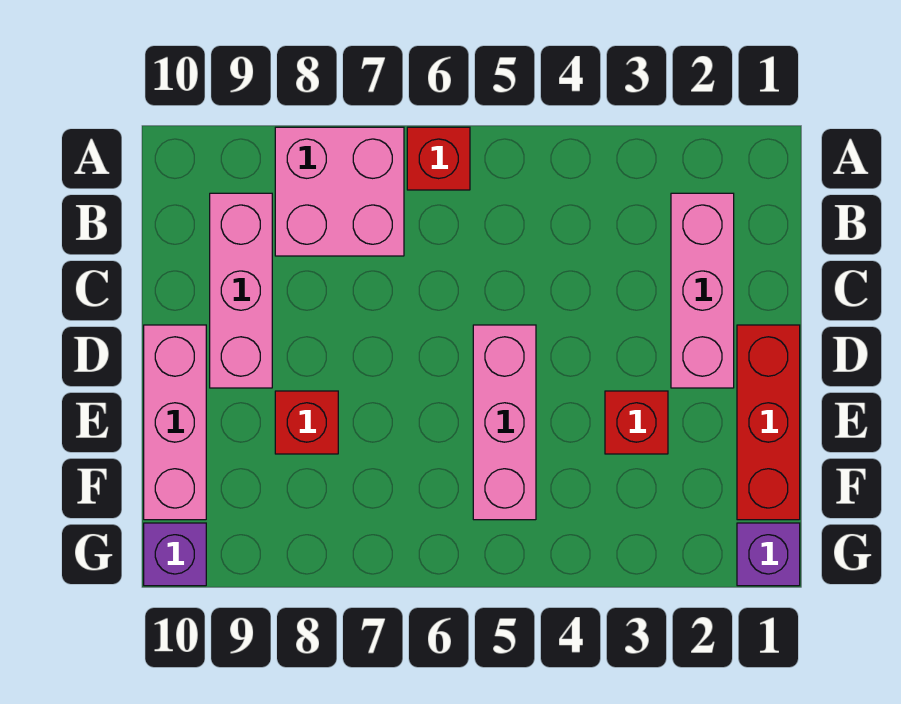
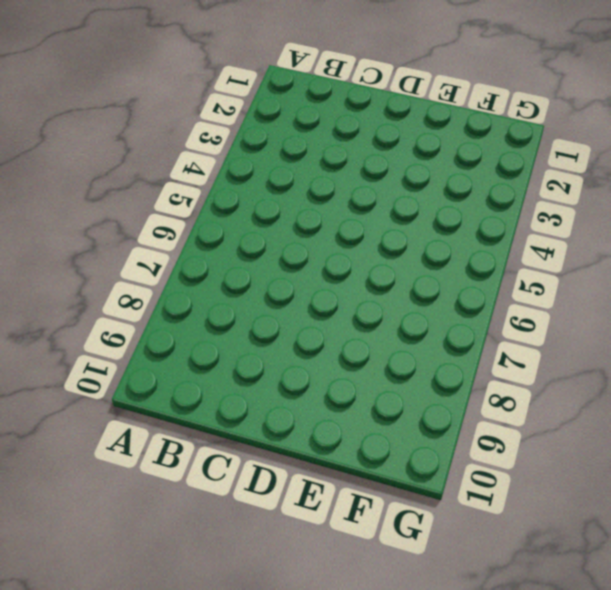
none -> red brick A6 level 1
none -> pink brick A7:B8 level 1

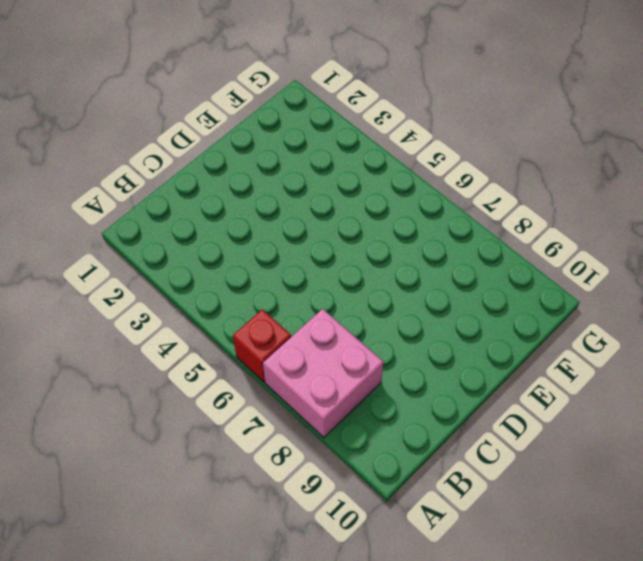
none -> pink brick B2:D2 level 1
none -> pink brick B9:D9 level 1

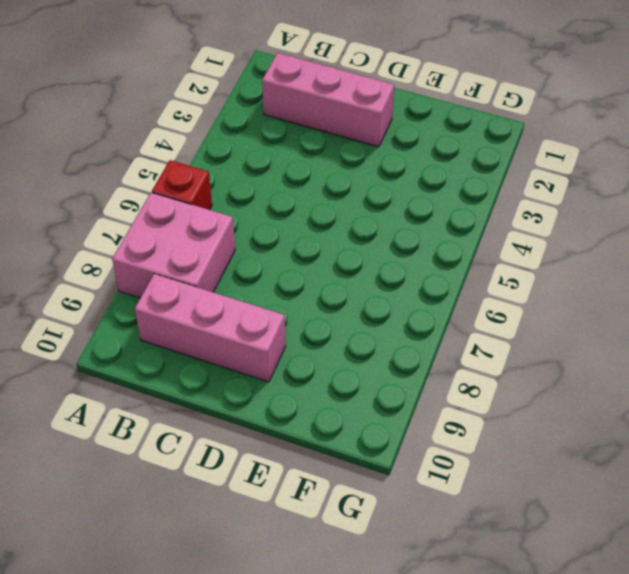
none -> red brick D1:F1 level 1
none -> pink brick D5:F5 level 1

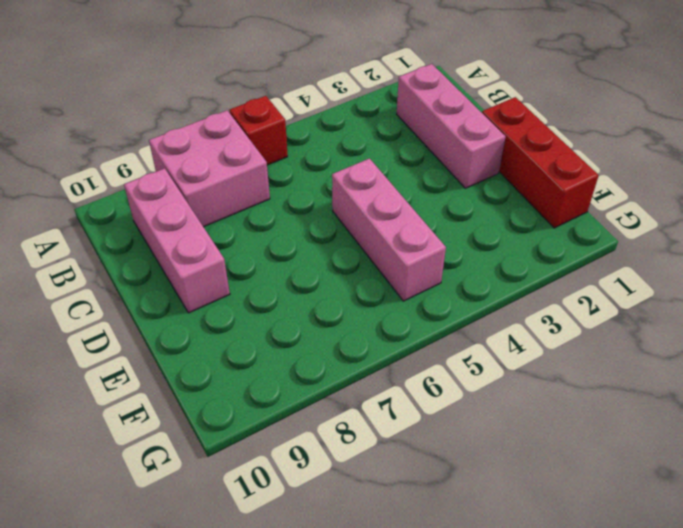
none -> pink brick D10:F10 level 1
none -> red brick E3 level 1

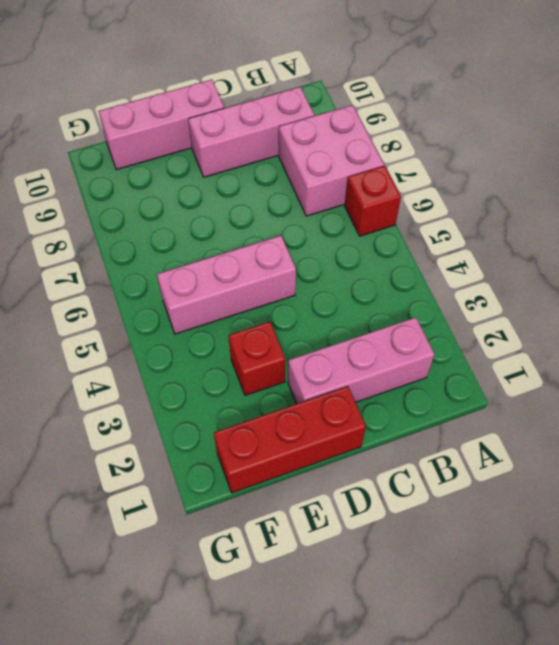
none -> red brick E8 level 1
none -> purple brick G1 level 1

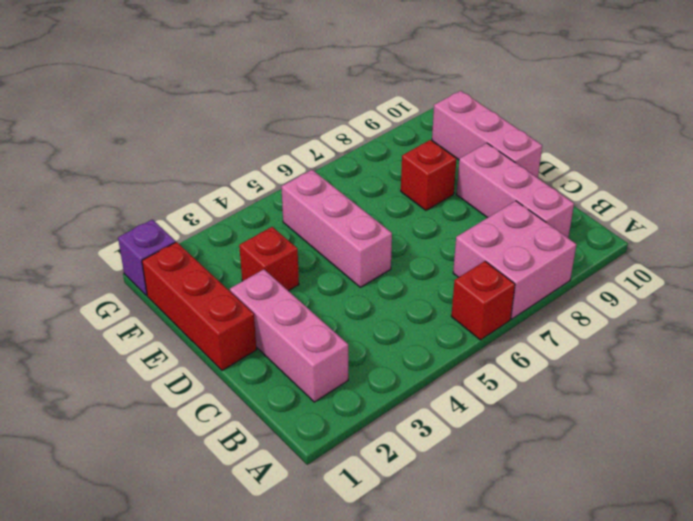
none -> purple brick G10 level 1

